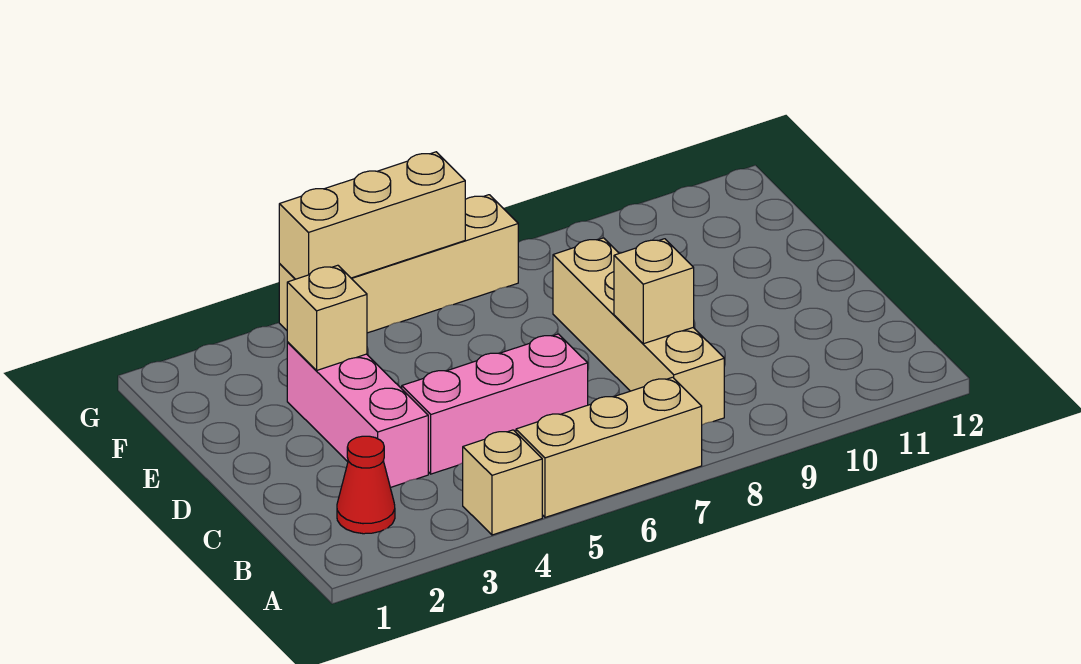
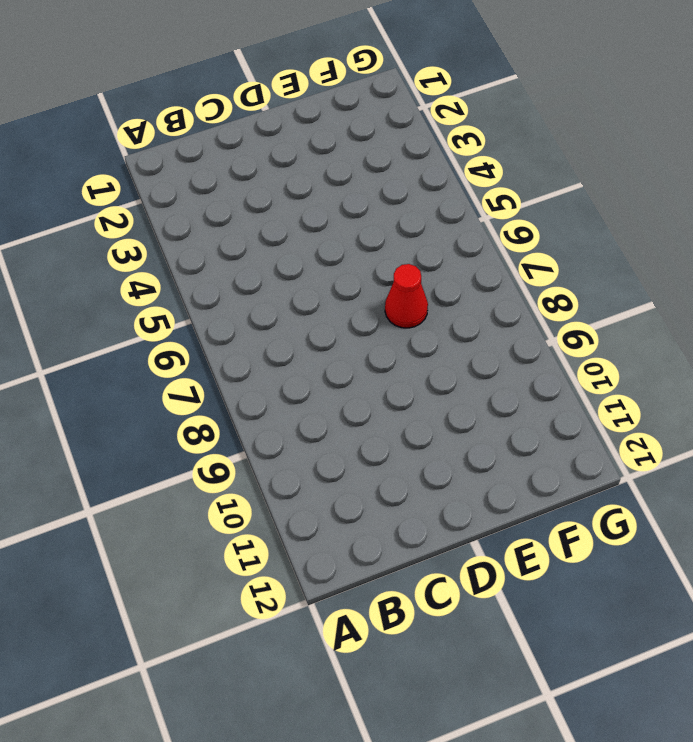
red cone E7 level 1 -> red cone B2 level 1
none -> tan brick A4 level 1
none -> tan brick A5:A7 level 1

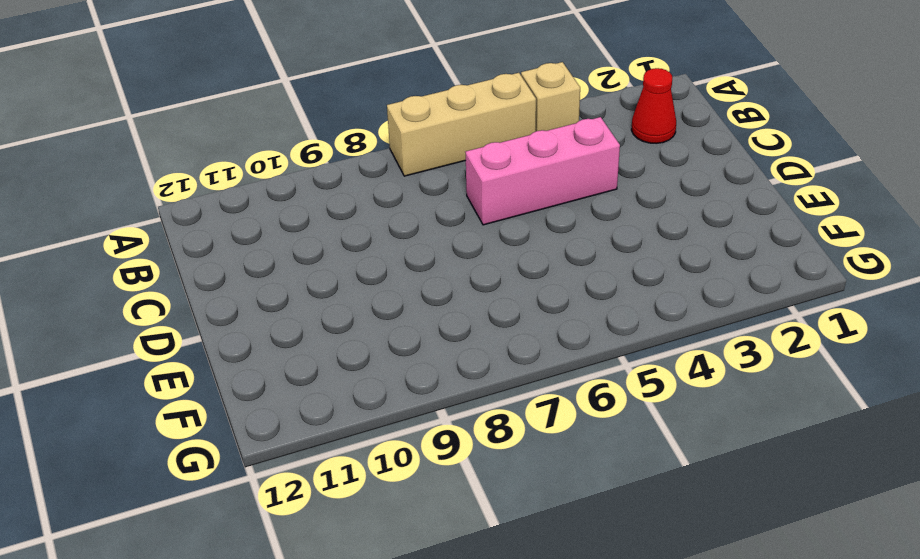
none -> tan brick B8:E8 level 1
none -> pink brick C3:E3 level 1

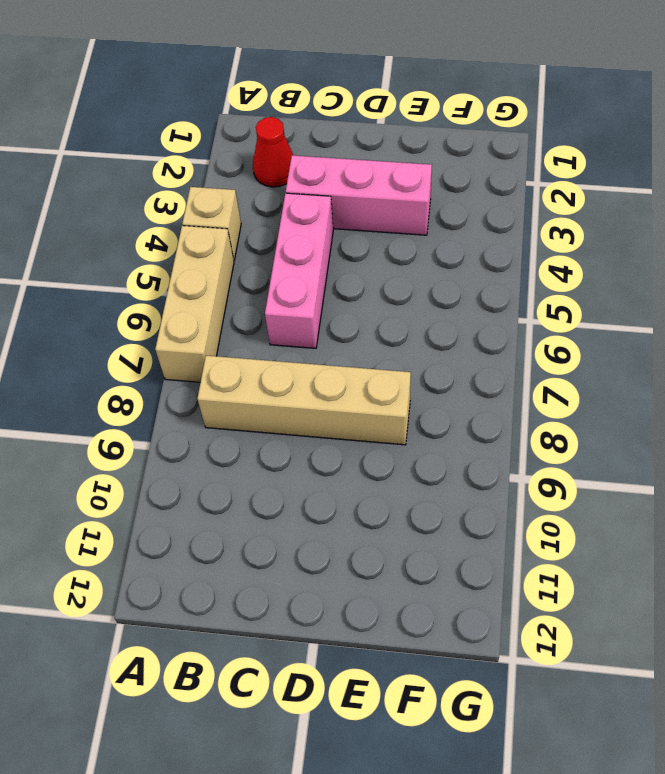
none -> tan brick G4:G7 level 1
none -> tan brick C8 level 2

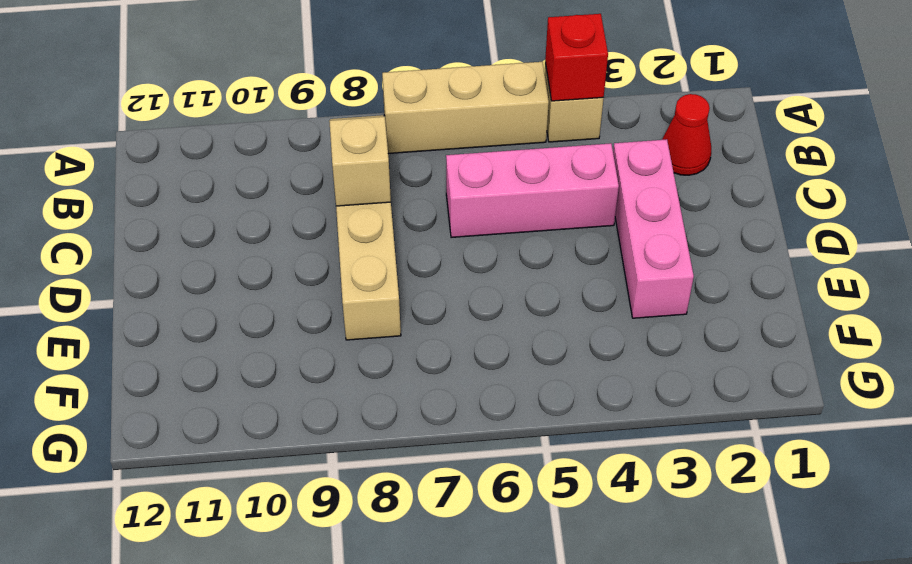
red brick A4 level 2 -> none
none -> tan brick G4:G7 level 1
none -> tan brick E3 level 2

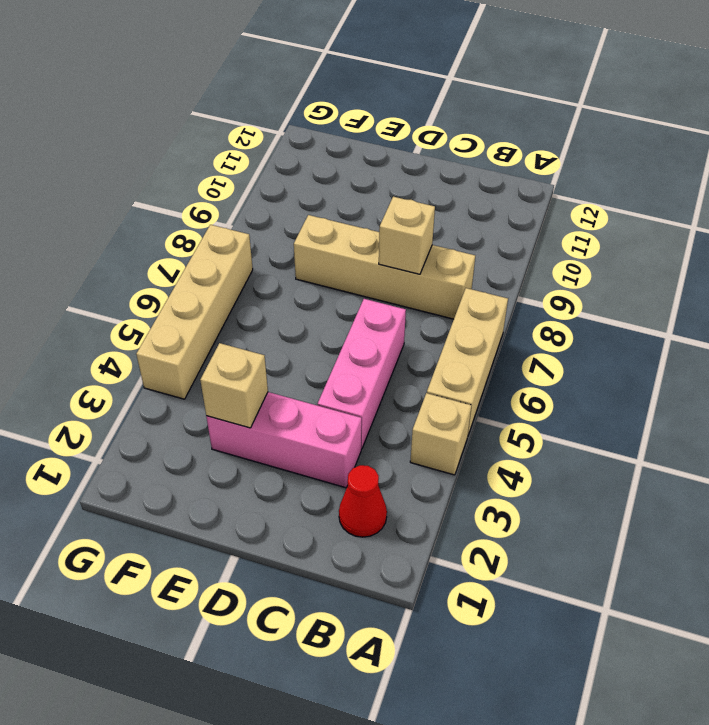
none -> tan brick G4:G6 level 2

